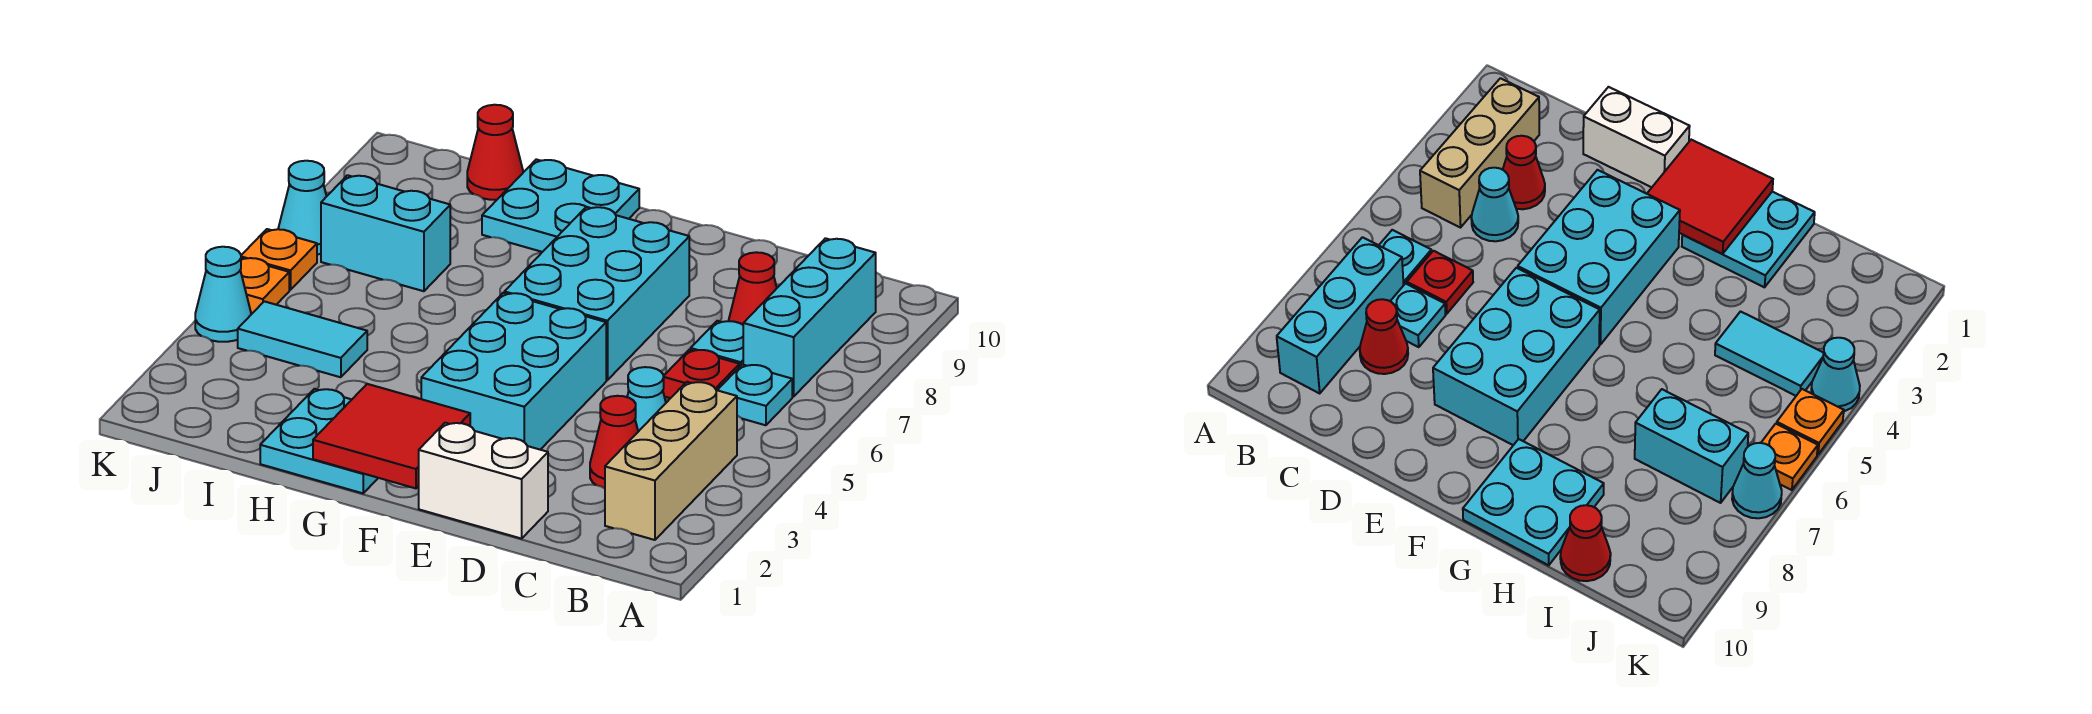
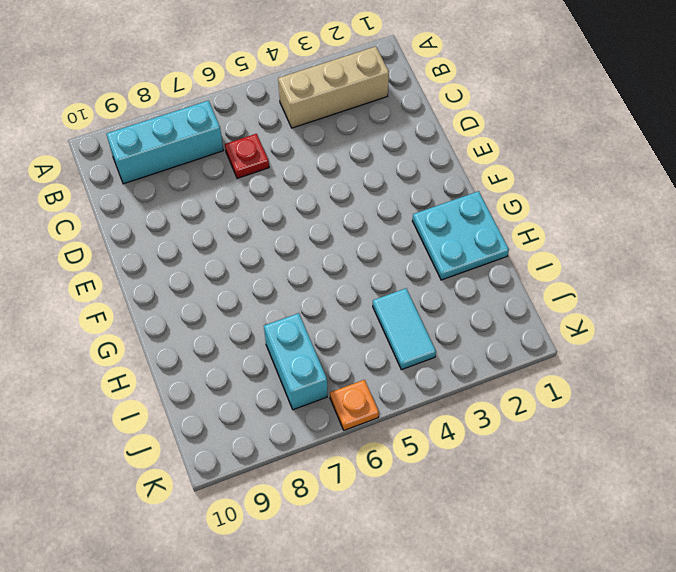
none -> cyan plate B6 level 1
none -> red cone C3 level 1
none -> cyan cone C4 level 1

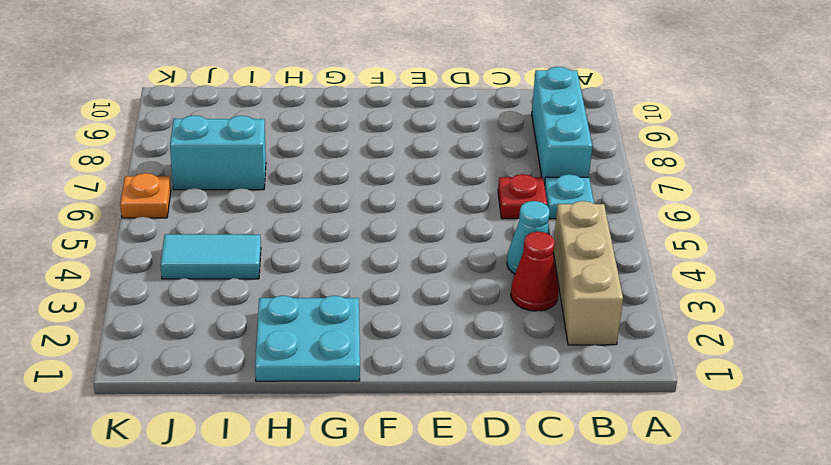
none -> cyan plate C7 level 1
none -> red cone C8 level 1
none -> white brick D1:E1 level 1

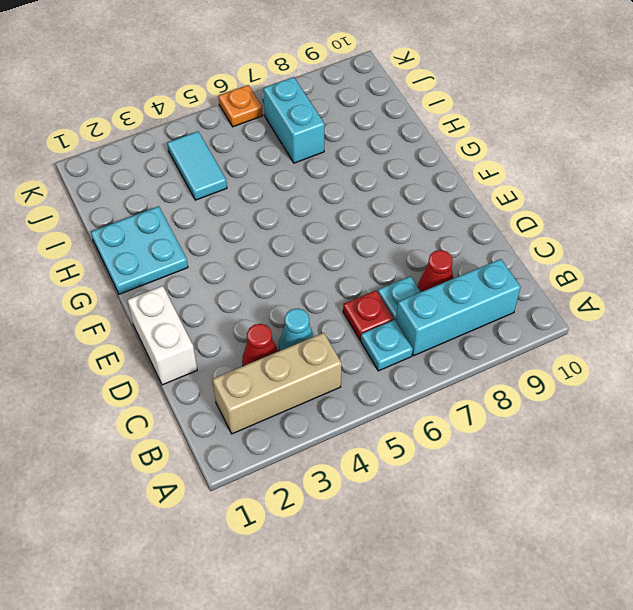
none -> cyan brick E3:F5 level 1
none -> cyan brick E6:F8 level 1
none -> cyan plate G9:H10 level 1

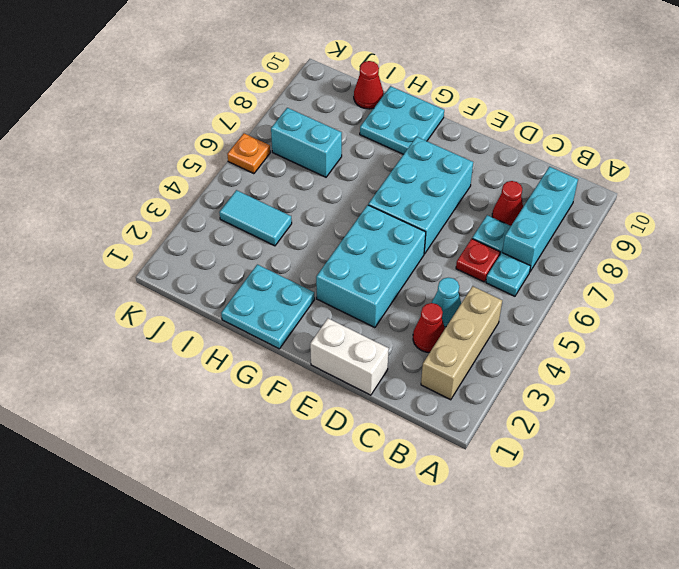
none -> cyan cone K4 level 1
none -> orange plate K5 level 1
none -> cyan cone K7 level 1

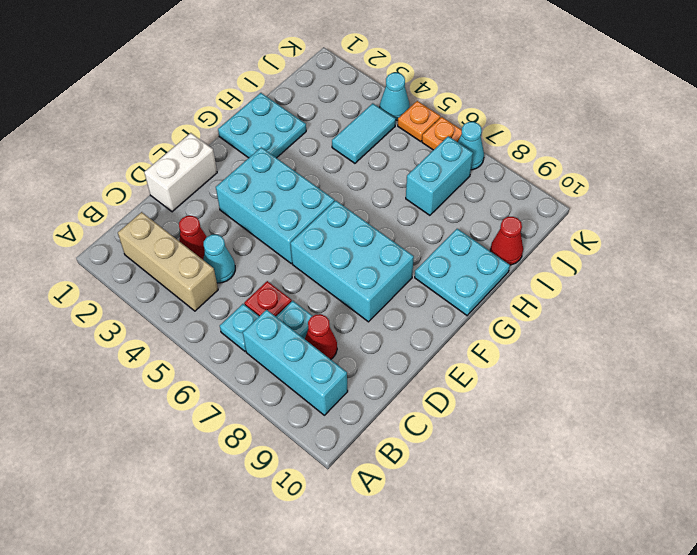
none -> red tile F1:G2 level 2

